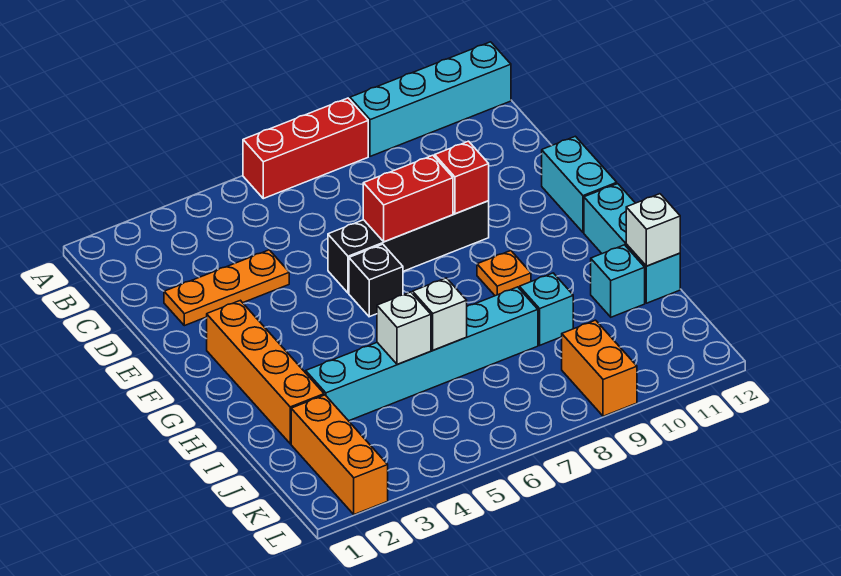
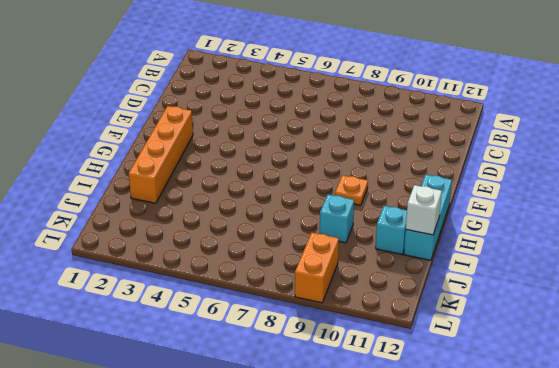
none -> red brick A6:A8 level 1
none -> cyan brick A9:A12 level 1
none -> orange plate D2:D4 level 1

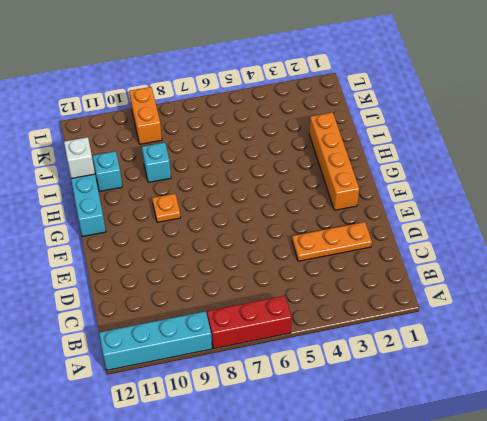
none -> black brick E6:E9 level 1
none -> cyan brick E12:F12 level 1
none -> black brick F6 level 1

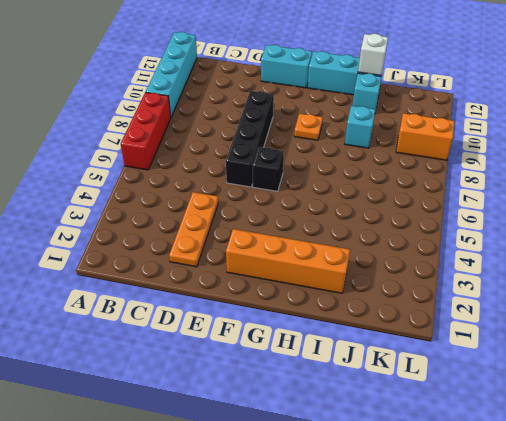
none -> cyan brick I3:I8 level 1
none -> orange brick J2:L2 level 1
none -> red brick E7:E8 level 2

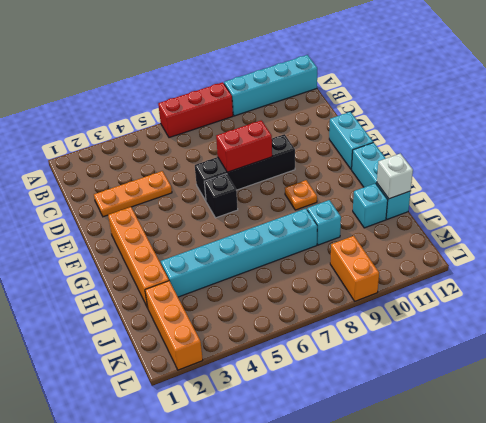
none -> red brick E9 level 2
none -> white brick I5 level 2
none -> white brick I6 level 2

